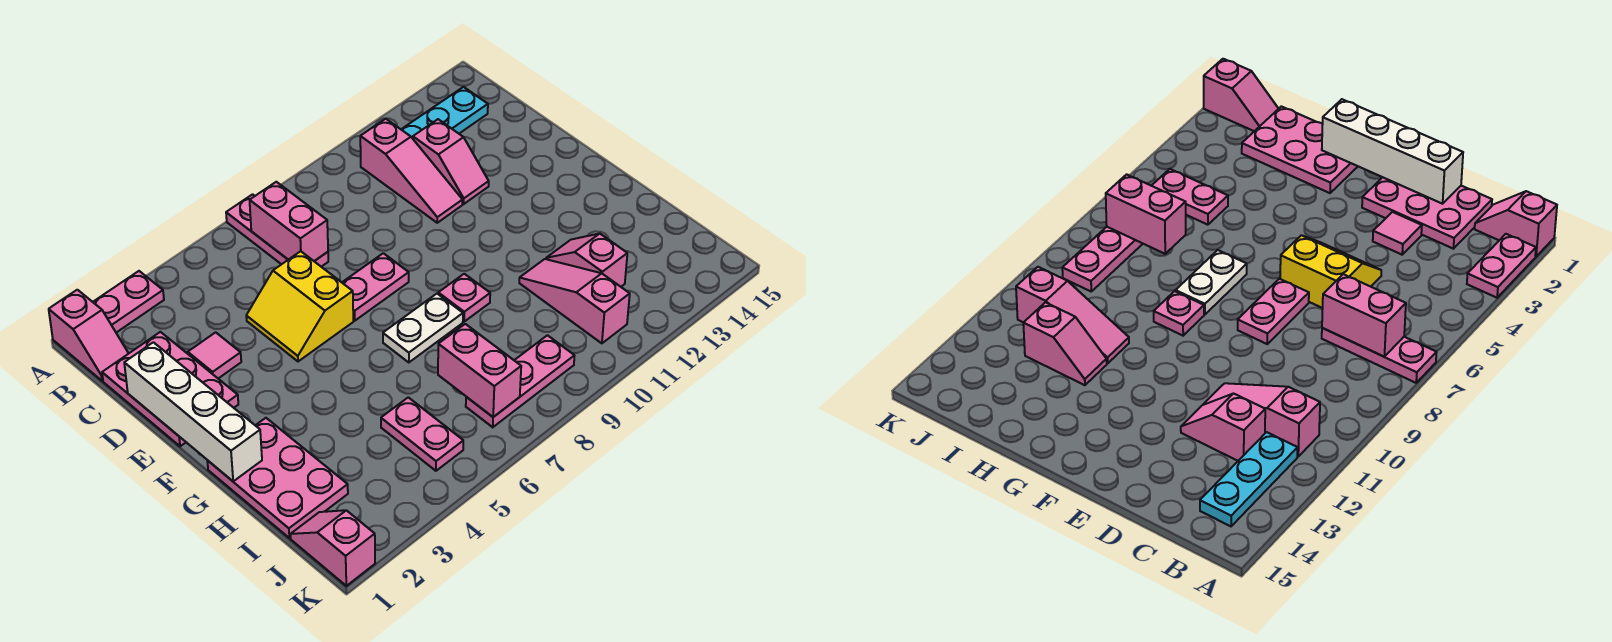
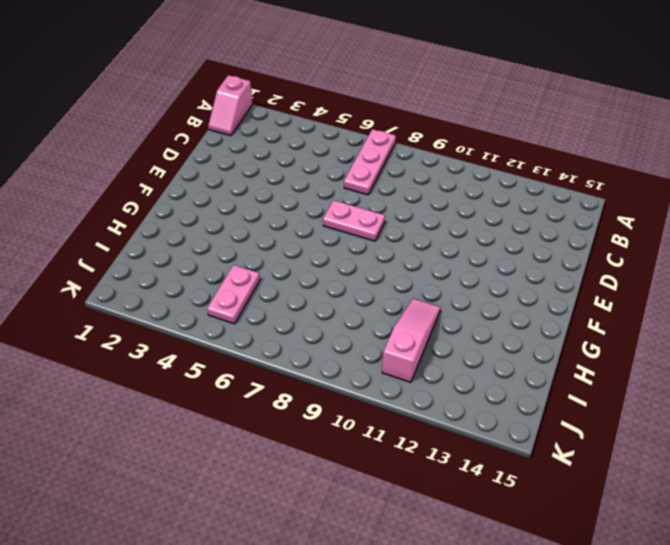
none -> pink plate A2:A3 level 1
none -> pink slope B11:D11 level 1 top B
none -> cyan plate B12:B14 level 1

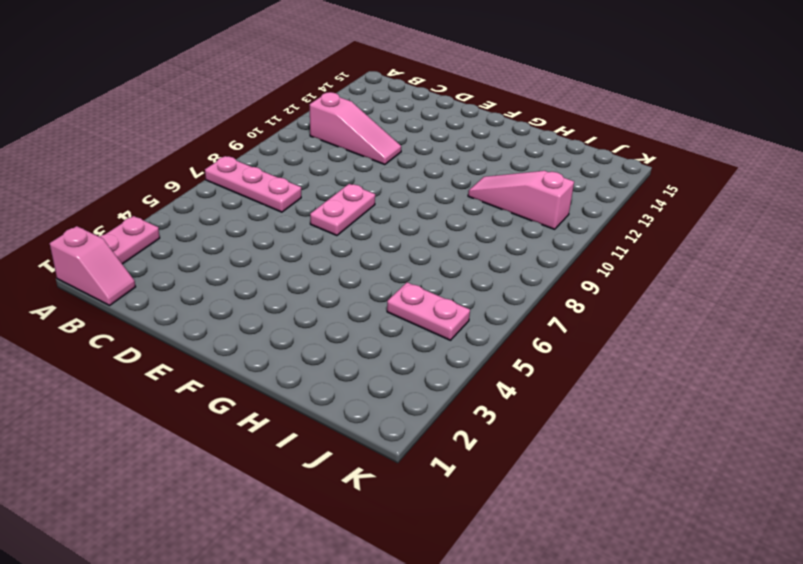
none -> cyan plate B12:B14 level 1
none -> pink plate C1:E2 level 1
none -> pink slope C12:D12 level 1 top C

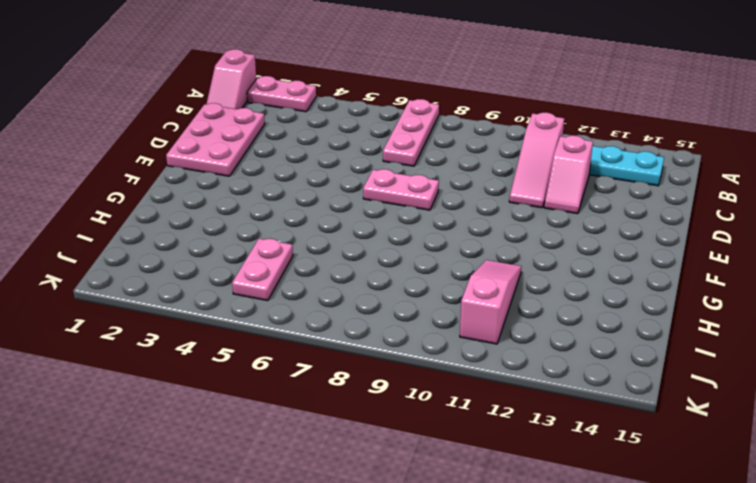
none -> pink tile D3 level 1
none -> yellow slope D5:E6 level 1 top 6
none -> pink plate G1:I2 level 1

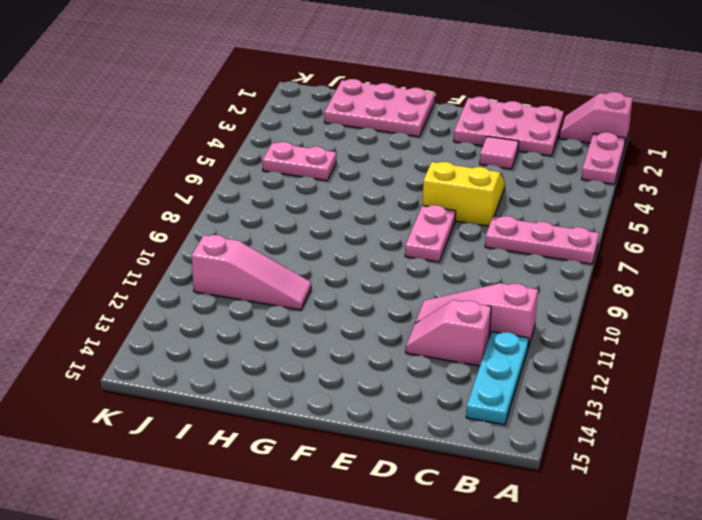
none -> white plate G7:G8 level 1
none -> pink plate G9 level 1
none -> pink slope H12:I12 level 1 top I

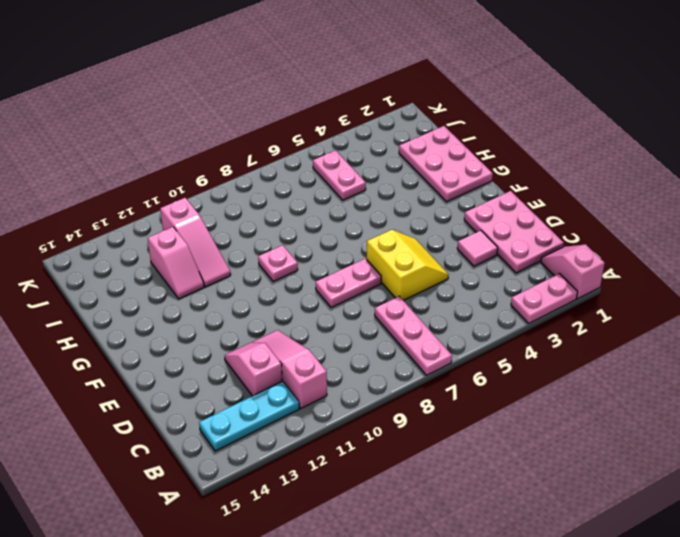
none -> white plate G7:G8 level 1
none -> pink slope J1:K1 level 1 top K
none -> pink plate J7:J9 level 1

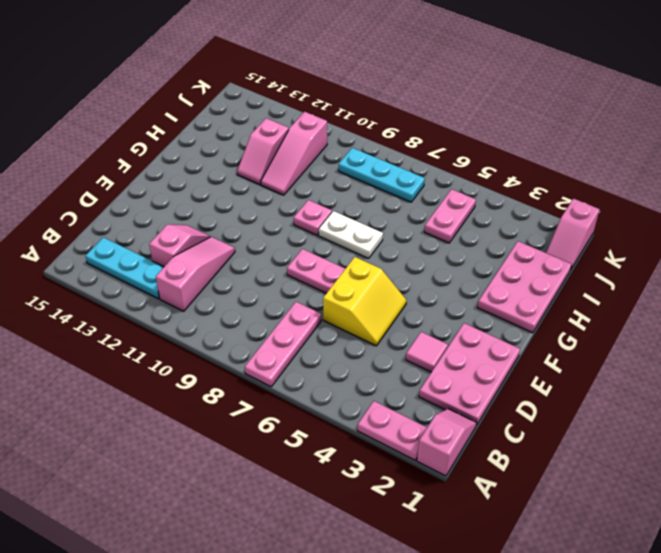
cyan plate J7:J9 level 1 -> pink plate J7:J9 level 1
none -> pink brick B7:C7 level 2
none -> white brick D1:G1 level 2
none -> pink brick I7:J7 level 2

